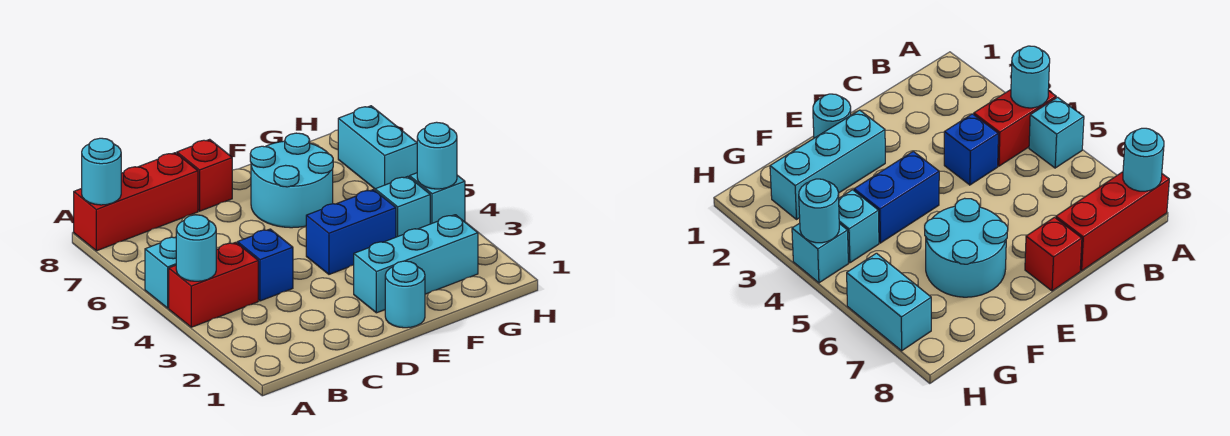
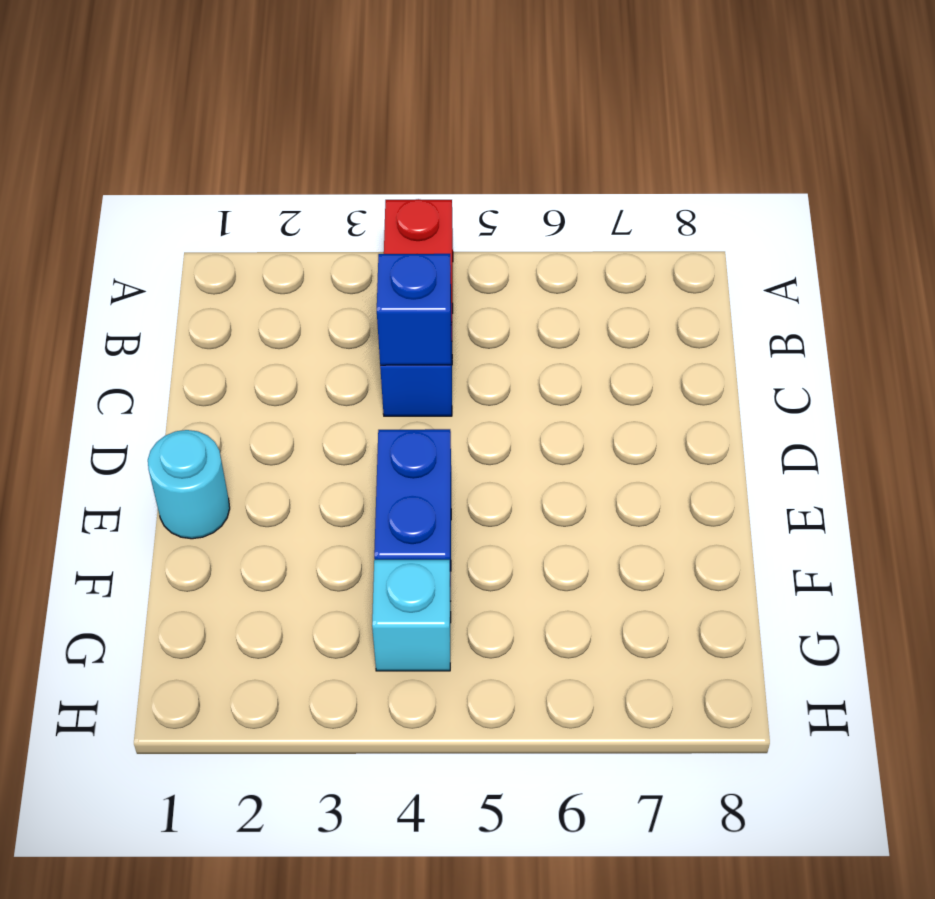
blue brick C4 level 2 -> none
none -> cyan brick A5 level 1
none -> red brick A8:C8 level 1
none -> red brick D8 level 1

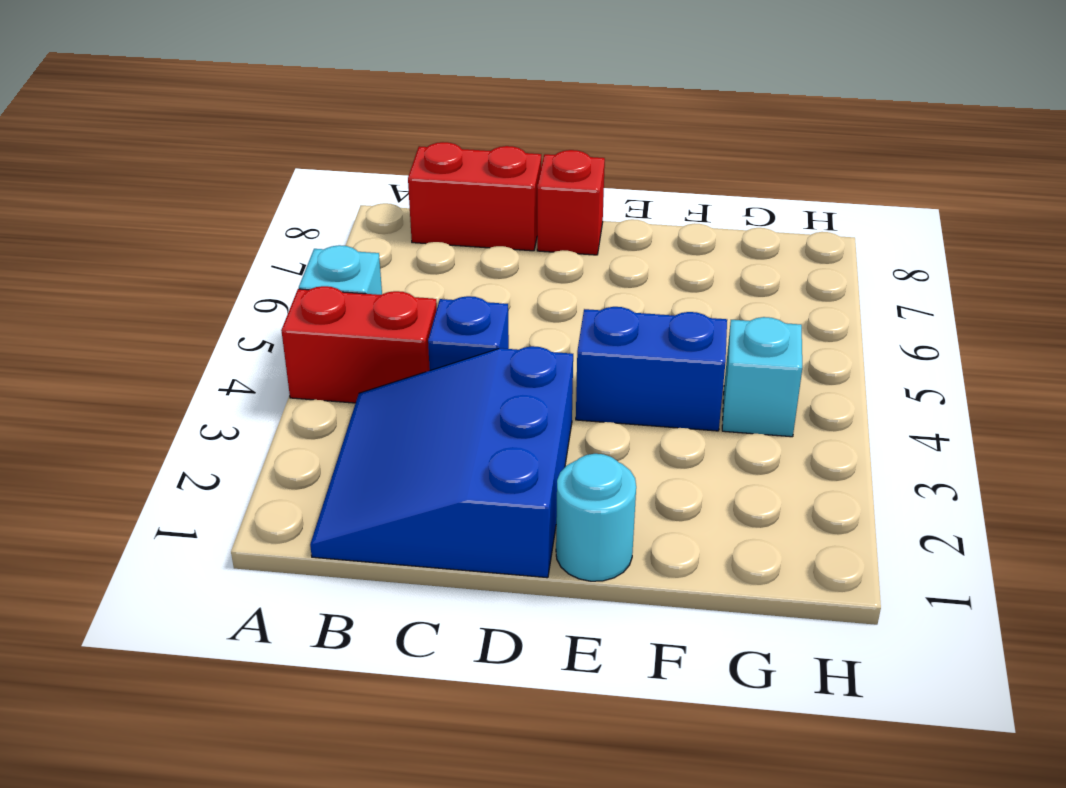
blue slope B1:D3 level 1 top D -> none
red brick B8:C8 level 1 -> red brick A8:C8 level 1
none -> cyan brick E2:G2 level 1
none -> cyan round brick E6:F7 level 1
none -> cyan brick H4 level 1

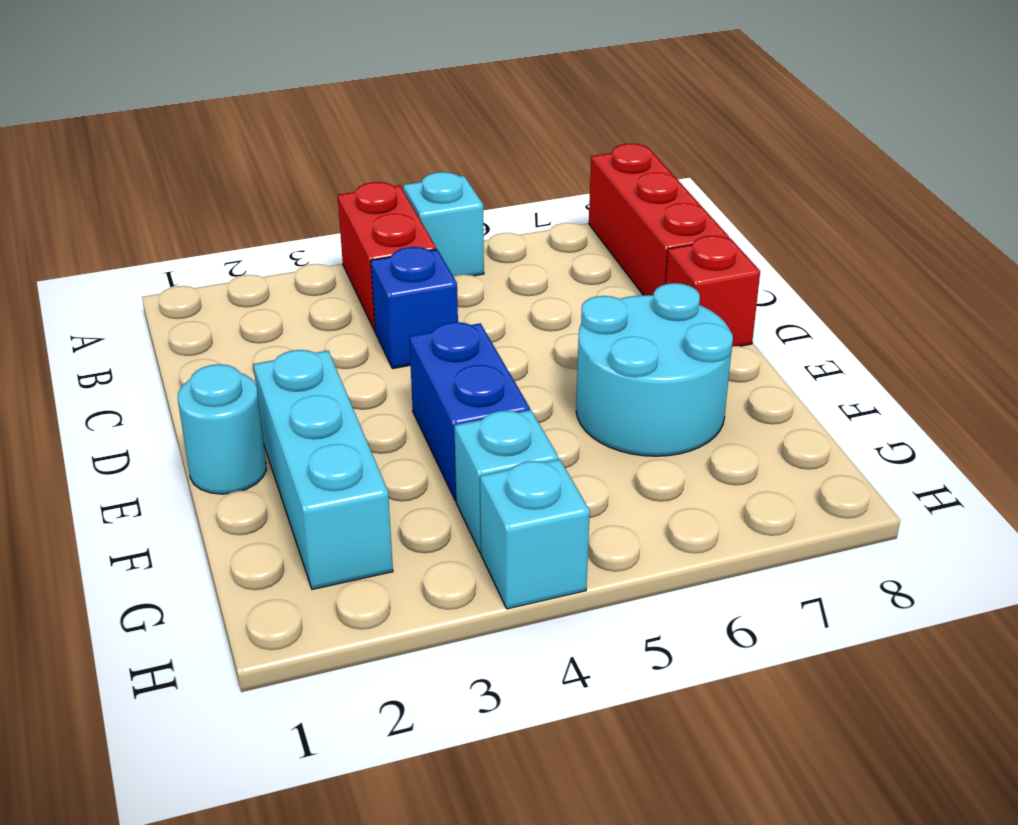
none -> cyan brick H6:H7 level 1
none -> cyan round brick A4 level 2
none -> cyan round brick A8 level 2

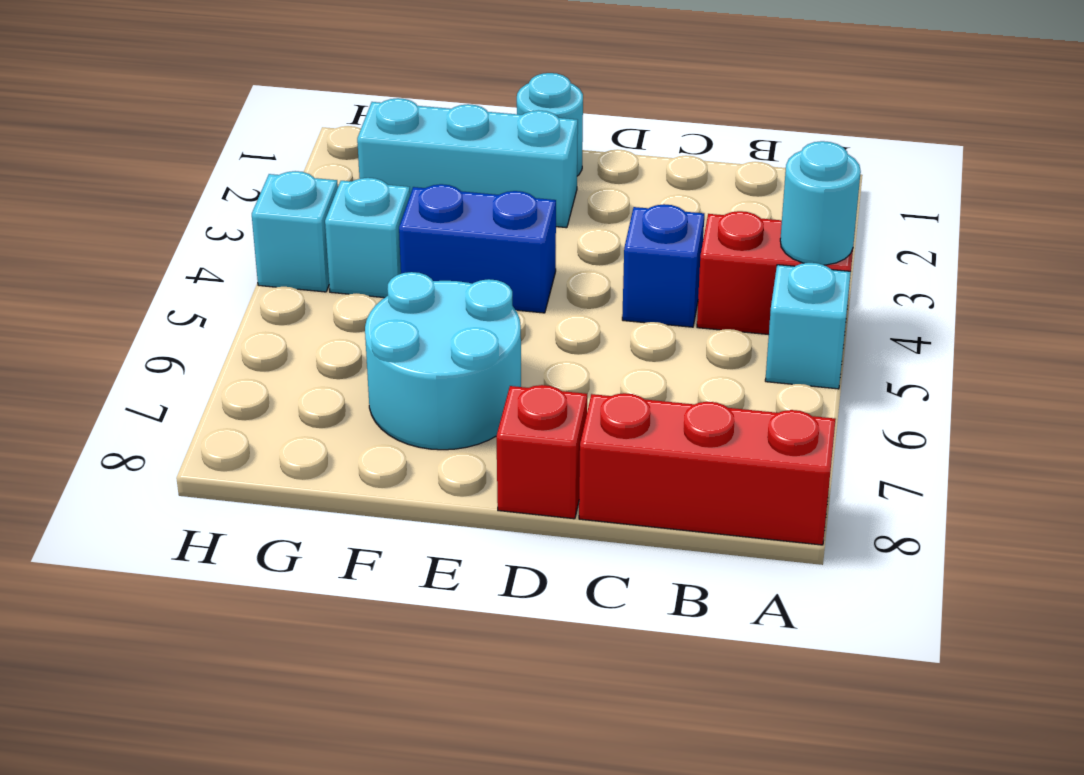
none -> cyan brick H6:H7 level 1
none -> cyan round brick A8 level 2
none -> cyan round brick H4 level 2

